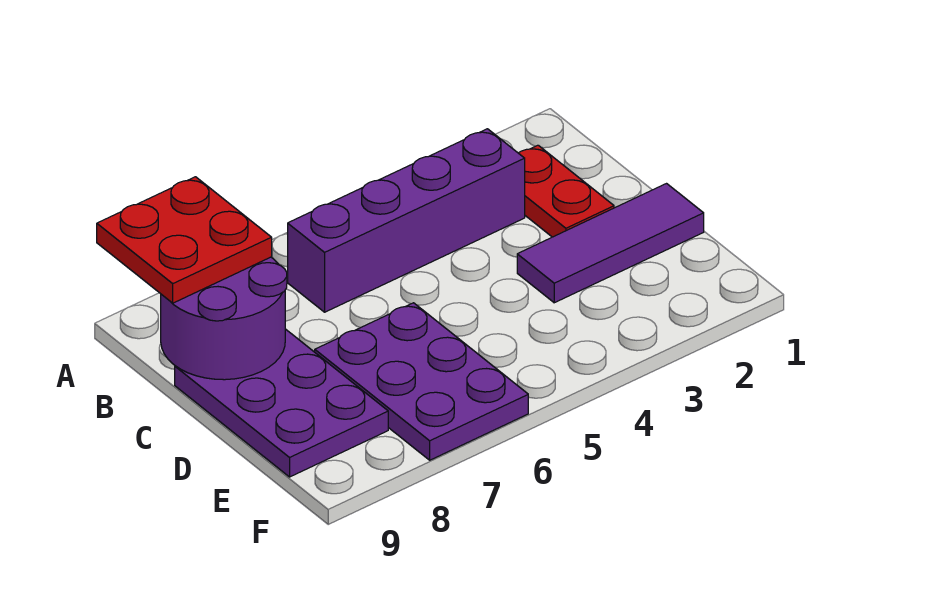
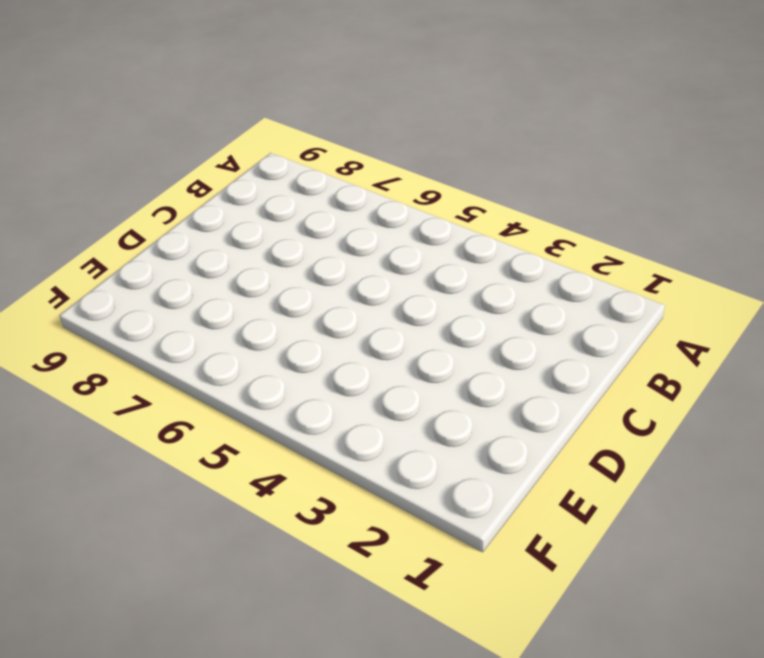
none -> red plate B2:C2 level 1
none -> purple brick B3:B6 level 1

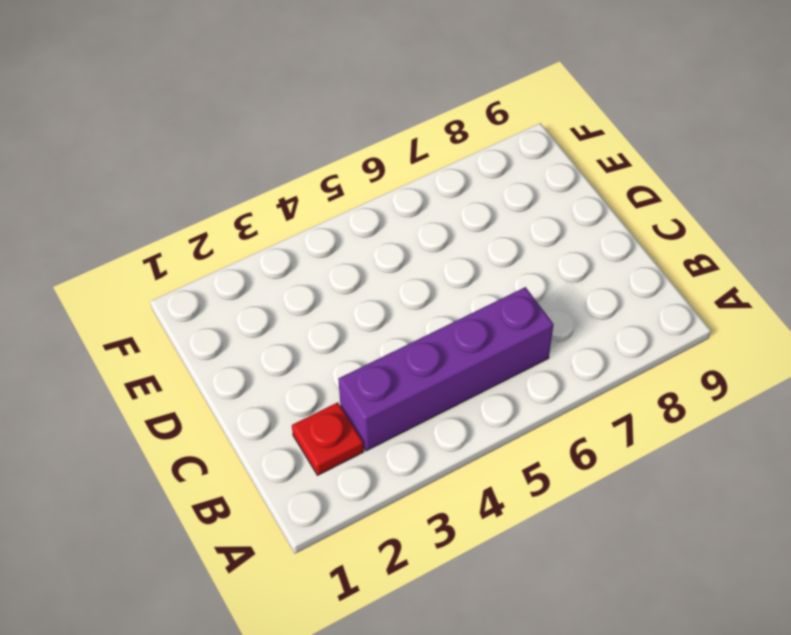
red plate B2 level 1 -> red plate B2:C2 level 1
none -> purple plate C8:E9 level 1
none -> purple tile D1:D3 level 1

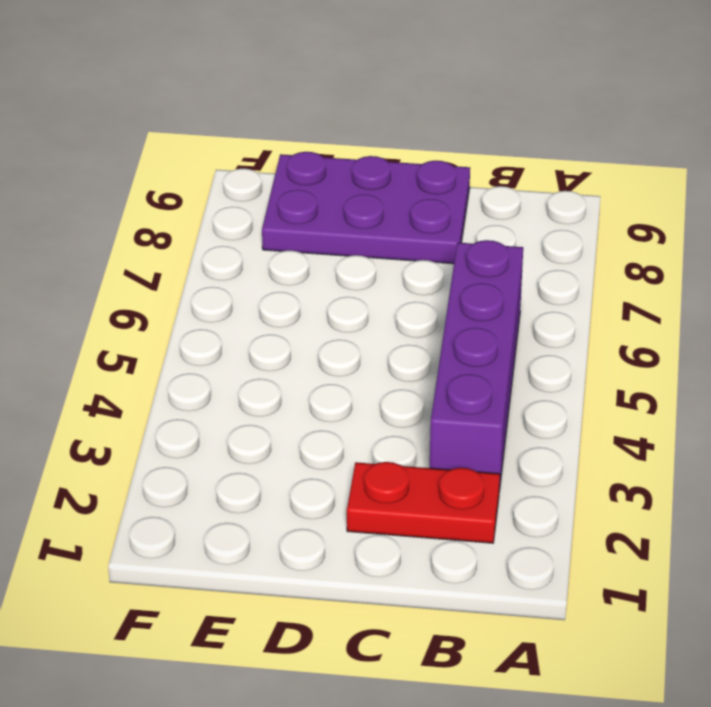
none -> purple tile D1:D3 level 1
none -> purple plate D6:F7 level 1

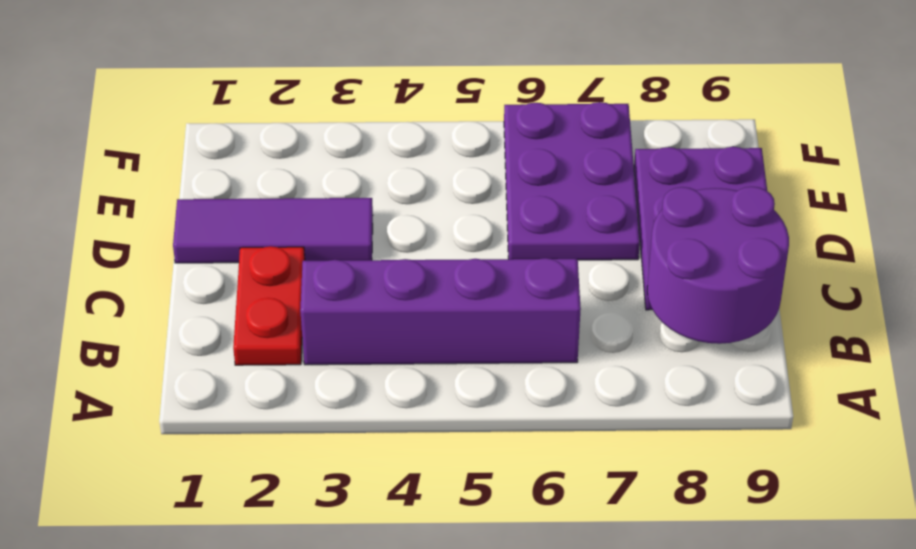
none -> red plate A8:B9 level 3

